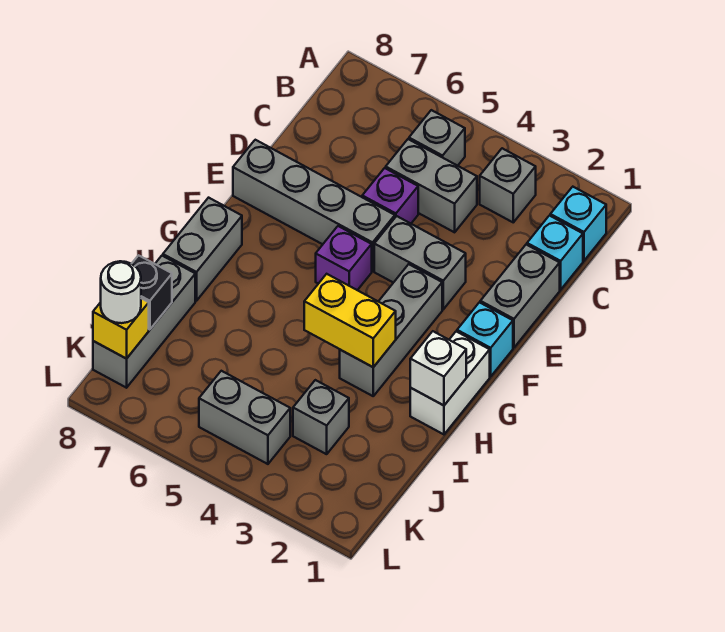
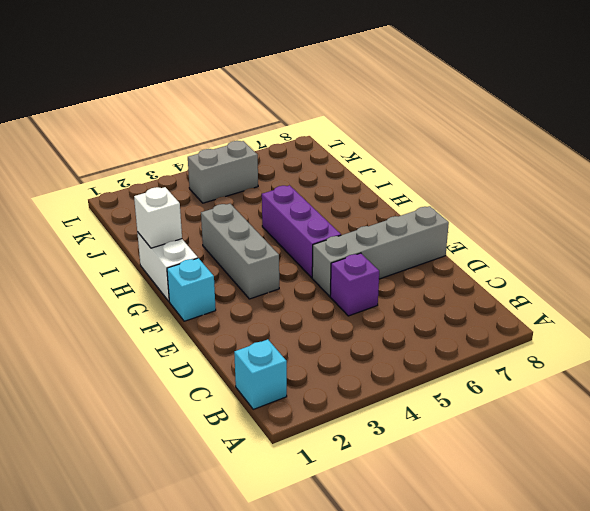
purple brick F5:H5 level 1 -> purple brick F5 level 1
none -> grey brick B3 level 1
none -> grey brick B5 level 1
none -> cyan brick C1 level 1

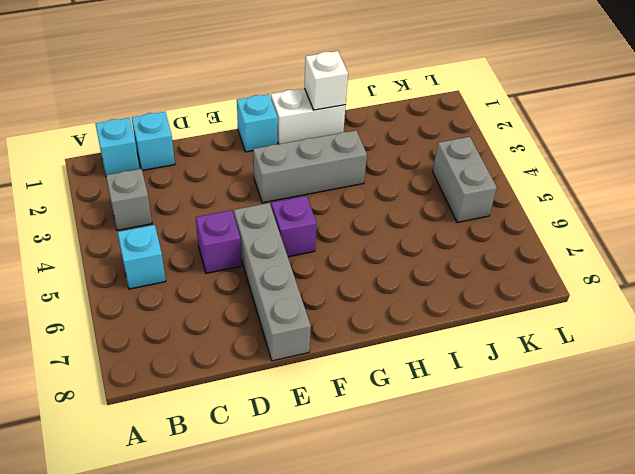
cyan brick B5 level 1 -> grey brick B5 level 1
none -> grey brick C4:C5 level 1
none -> grey brick D1:E1 level 1
none -> grey brick E3:E4 level 1

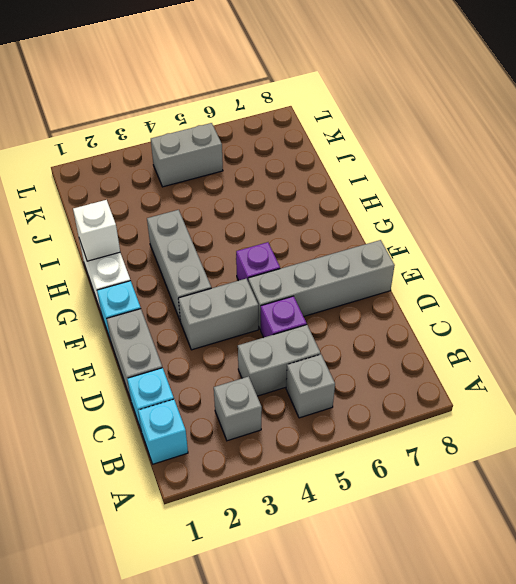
none -> grey brick G8:H8 level 1
none -> grey brick I8:K8 level 1
none -> grey brick J3 level 1

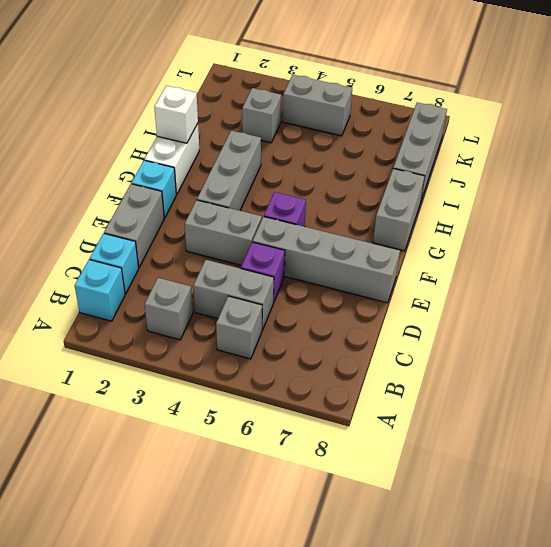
none -> yellow brick H3:H4 level 2
none -> black brick J8 level 2
none -> yellow brick K8 level 2

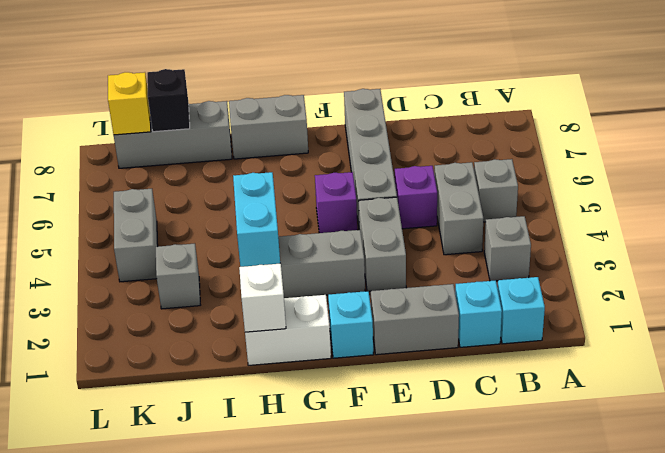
cyan brick H3:H4 level 2 -> yellow brick H3:H4 level 2
none -> white round brick K8 level 3

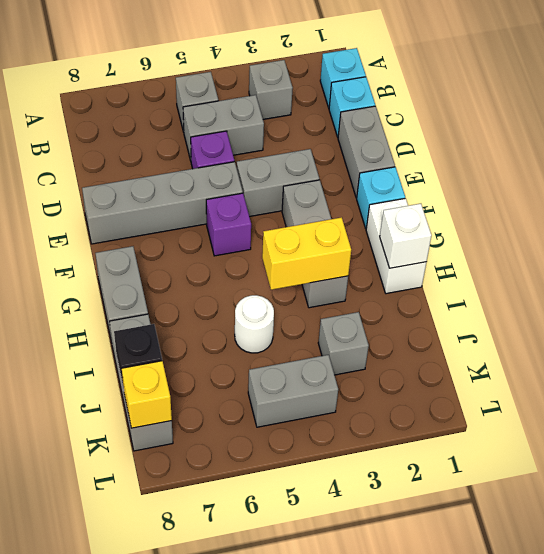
white round brick I5 level 1 -> white round brick K8 level 3

